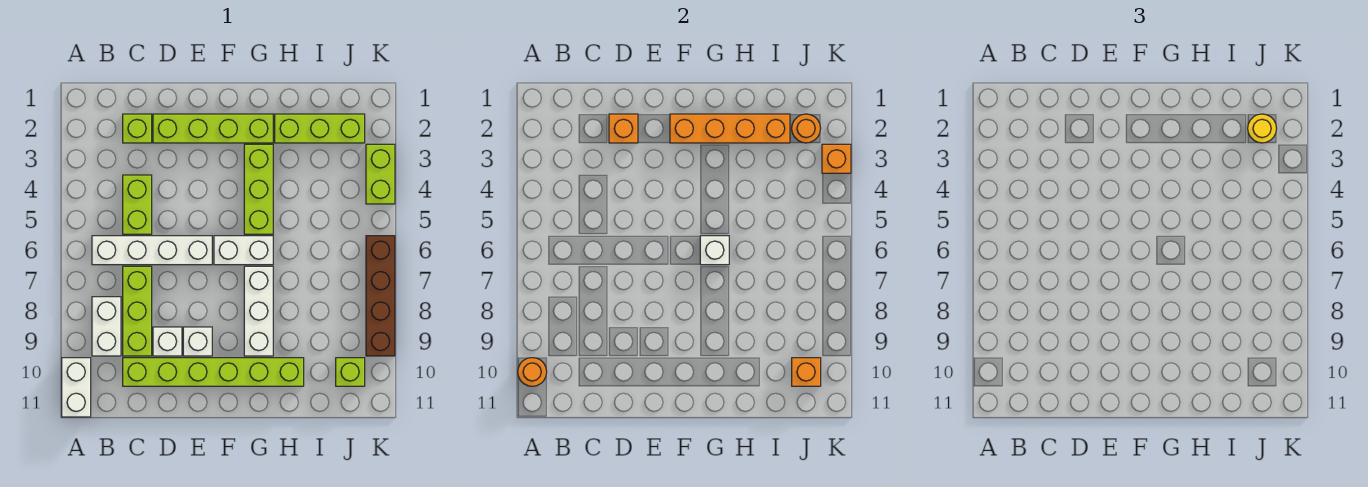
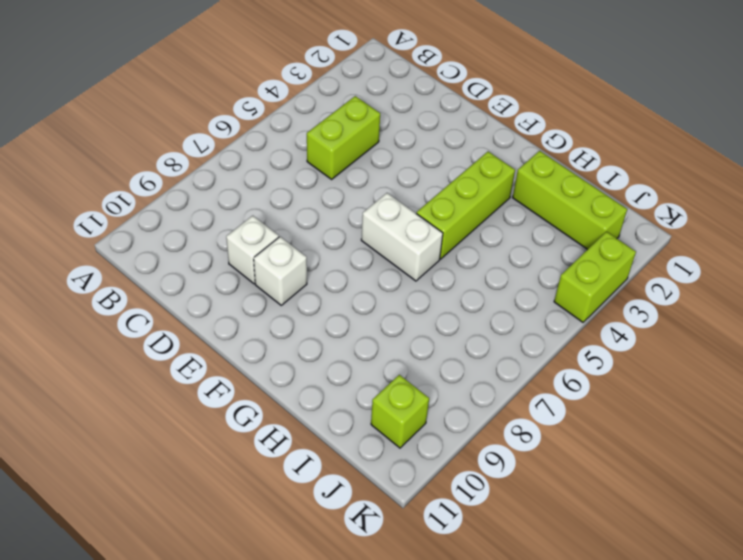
none -> white brick A10:A11 level 1
none -> white brick B6:E6 level 1
none -> white brick B8:B9 level 1

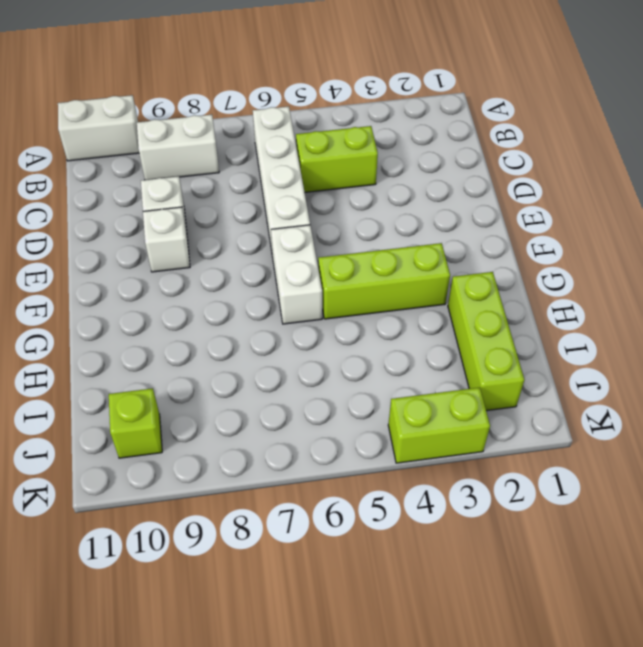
none -> lime brick C2 level 1
none -> lime brick C7:C9 level 1
none -> lime brick C10:H10 level 1

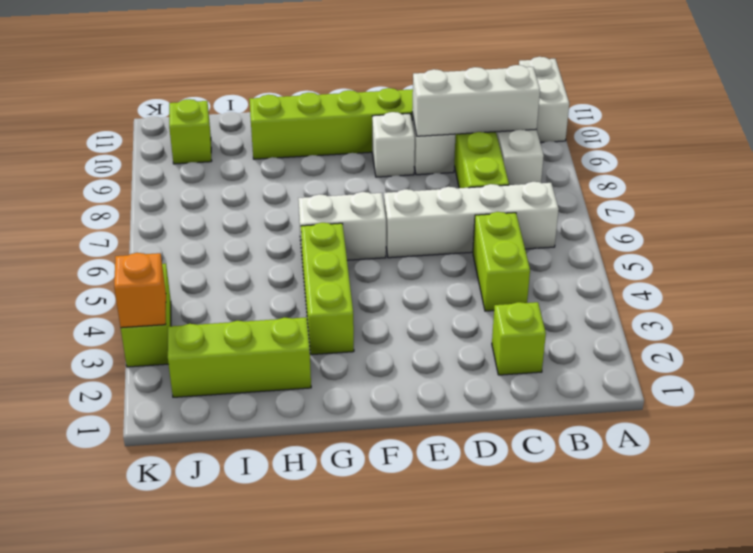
white brick B9:D9 level 2 -> white brick G7:G9 level 1
none -> lime brick D2:G2 level 1
none -> brown brick K6:K9 level 1
none -> orange round brick A10 level 2

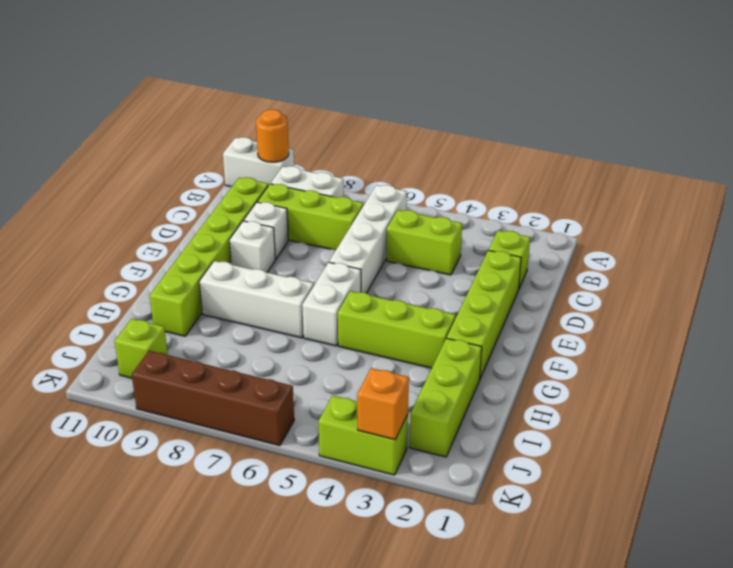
none -> orange brick D2 level 2
none -> orange brick F2:I2 level 2
none -> white brick G6 level 2

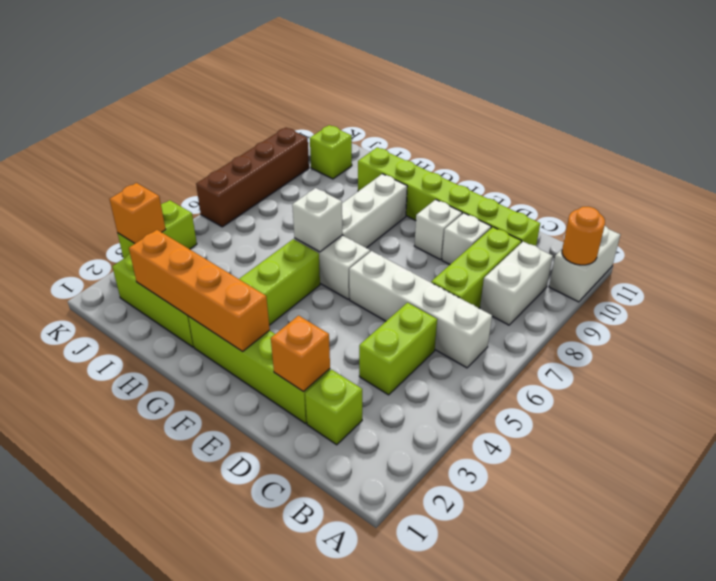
none -> orange round brick J2 level 2
none -> orange brick J10 level 2
none -> yellow round brick J2 level 3

